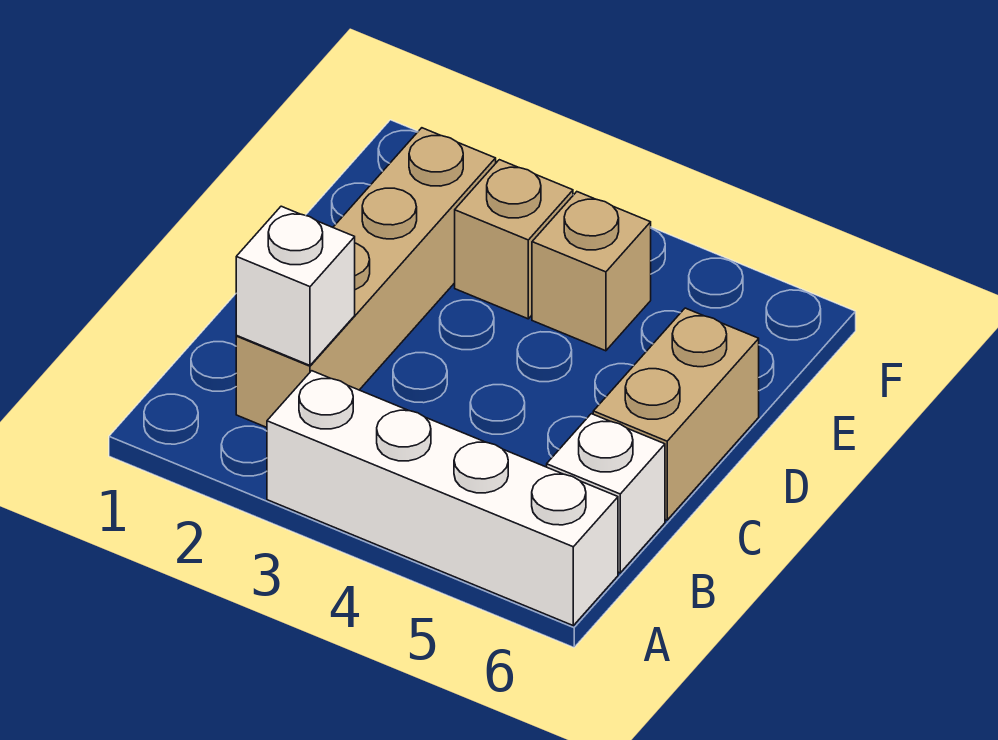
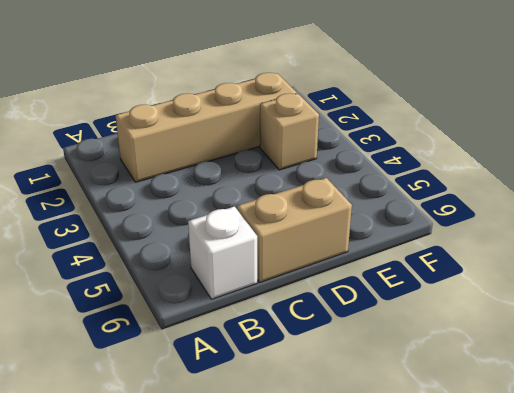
none -> white brick A3:A6 level 1
none -> tan brick E4 level 1

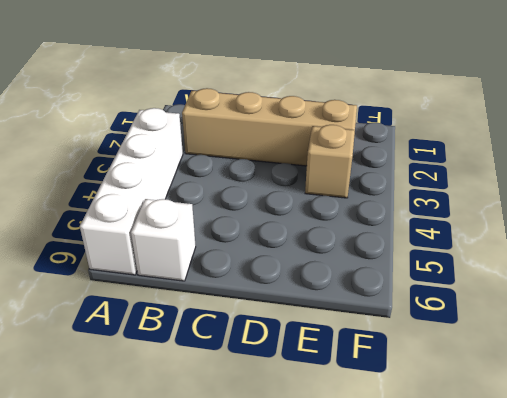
none -> tan brick C6:D6 level 1
none -> tan brick E4 level 1

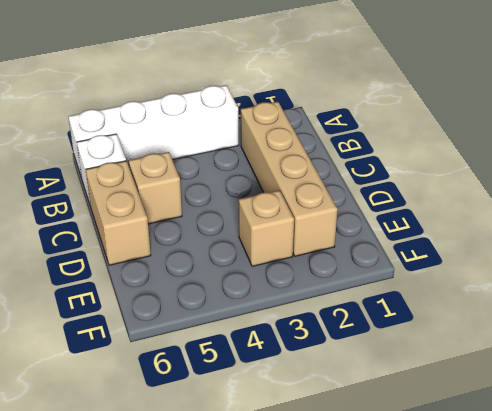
tan brick C5 level 1 -> tan brick E4 level 1
none -> white brick B2 level 2

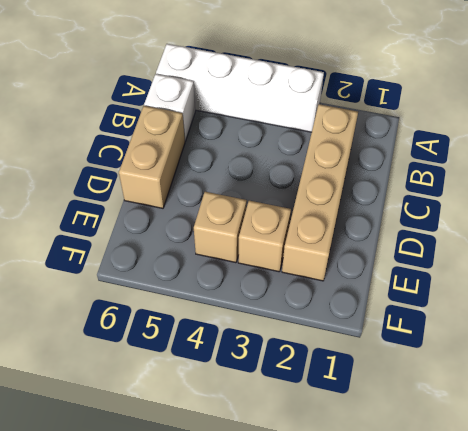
none -> white brick B2 level 2

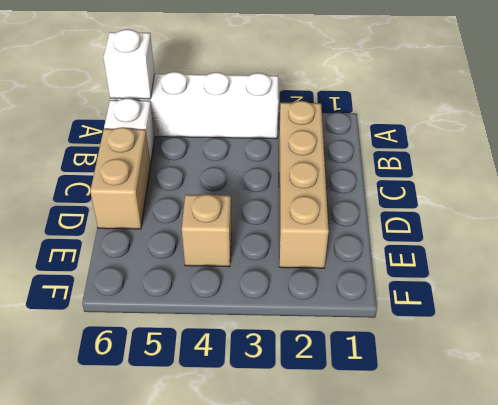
white brick A6 level 2 -> white brick B2 level 2
none -> tan brick E3 level 1

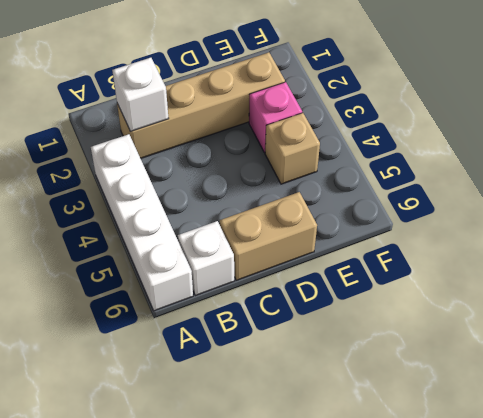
pink brick E3 level 1 -> tan brick E3 level 1

